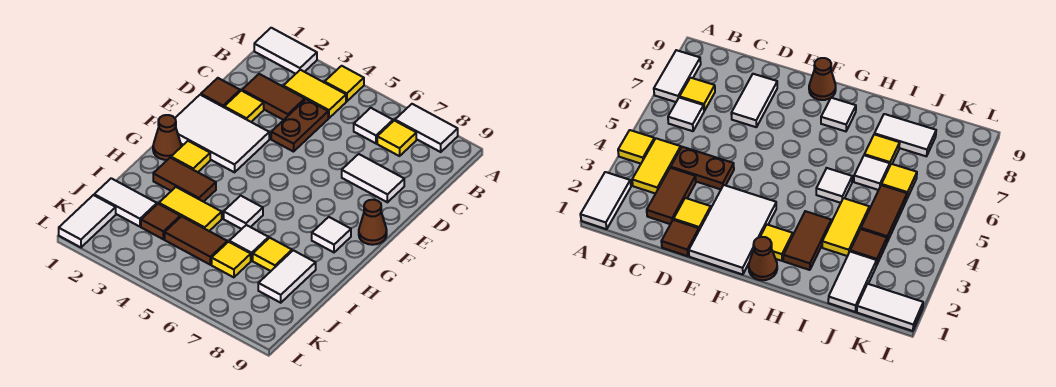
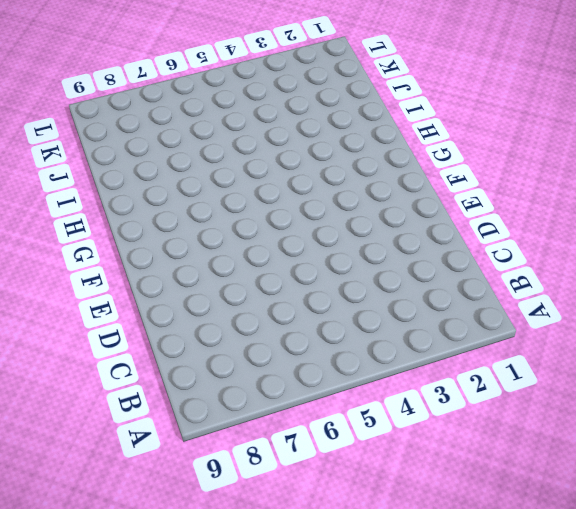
none -> white tile A1:A2 level 1
none -> yellow tile A4 level 1
none -> white tile A7:A8 level 1

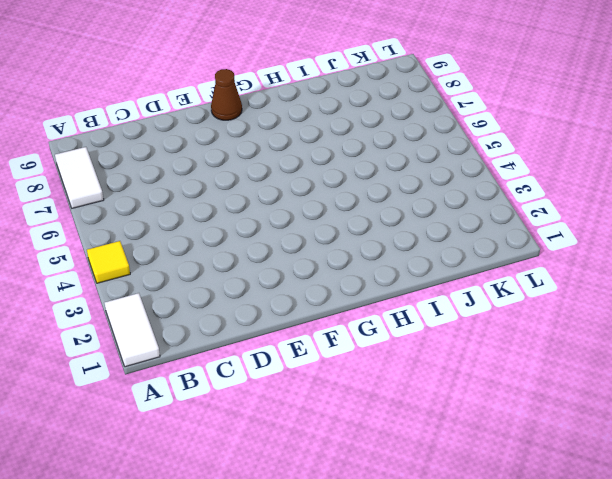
none -> yellow tile B3:B4 level 1
none -> white tile B6 level 1
none -> yellow tile B7 level 1

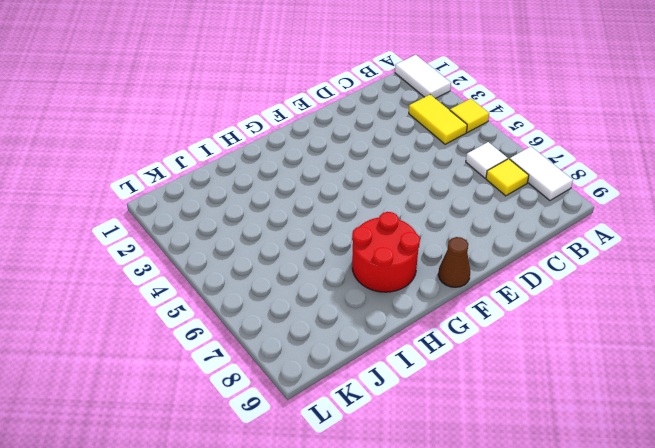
red round brick G7:H8 level 1 -> white tile G8 level 1
none -> brown tile C2:C3 level 1
none -> brown plate C4:D4 level 1
none -> brown tile D1 level 1

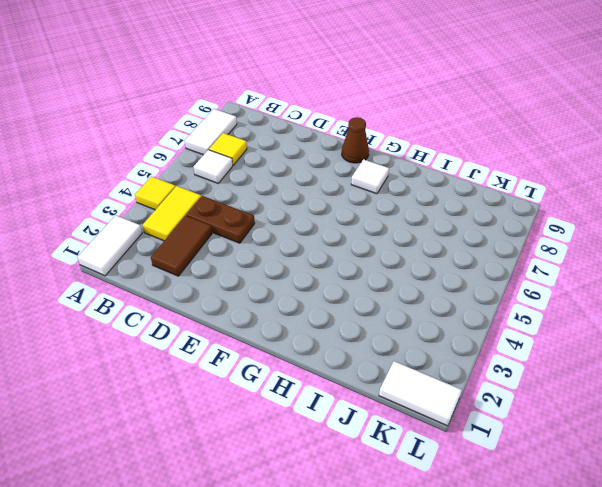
none -> brown tile D1 level 1
none -> yellow tile D2 level 1
none -> white tile D7:D8 level 1

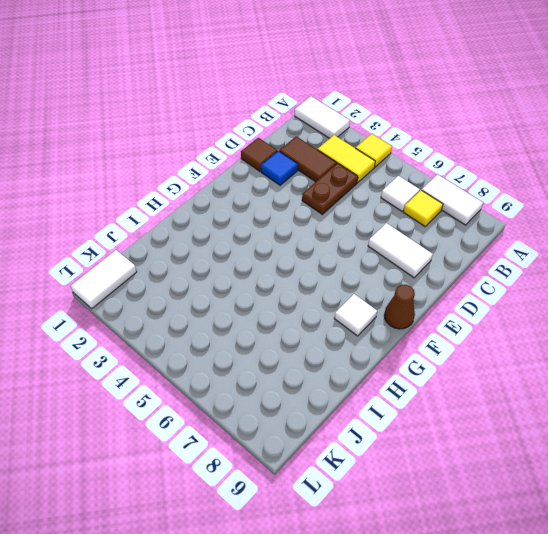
blue tile D2 level 1 -> yellow tile D2 level 1
none -> white tile E1:F3 level 1
none -> brown cone G1 level 1
none -> yellow tile G2 level 1

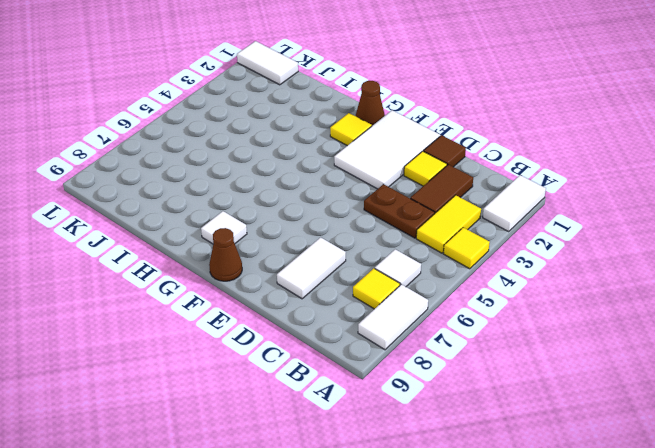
none -> brown tile H2:H3 level 1
none -> white tile H5 level 1
none -> yellow tile I3:I4 level 1

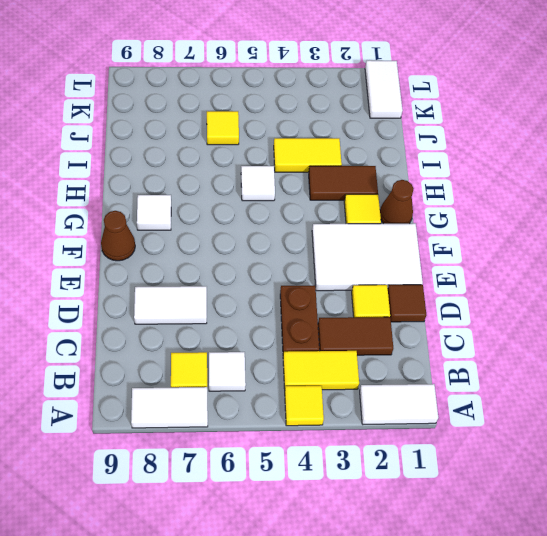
none -> white tile I6 level 1
none -> yellow tile I7 level 1
none -> white tile I8:J8 level 1

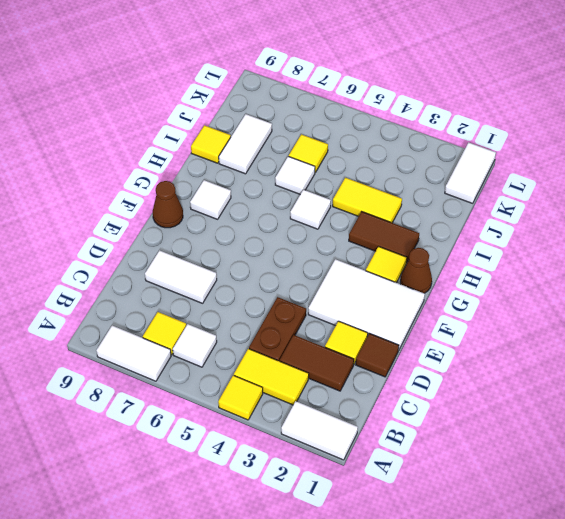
yellow tile I9 level 1 -> yellow tile I7 level 1
none -> white tile J1:J2 level 1
none -> brown tile J3 level 1
none -> brown tile J4:J5 level 1

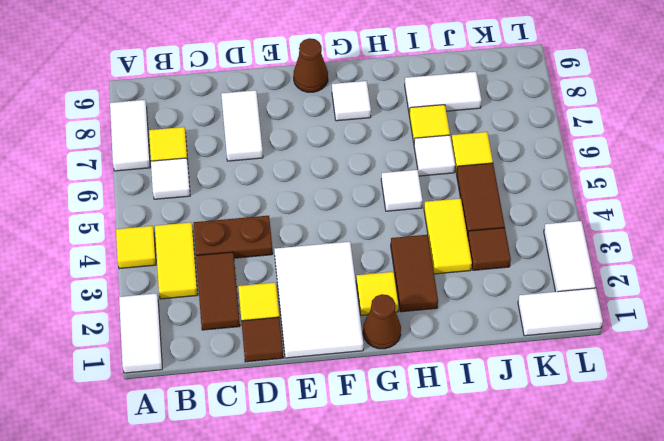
white tile L2:L3 level 1 -> white tile J1:J2 level 1

